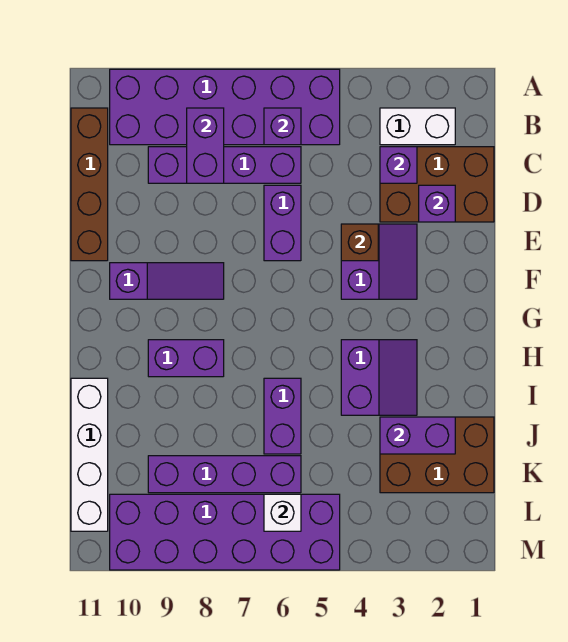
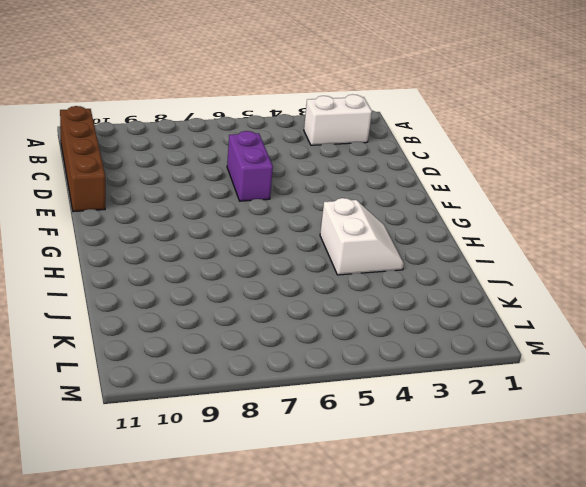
white slope H3:I4 level 1 top 4 -> purple slope H3:I4 level 1 top 4
none -> purple brick A5:B10 level 1
none -> brown brick C1:D3 level 1
none -> purple brick C6:C9 level 1

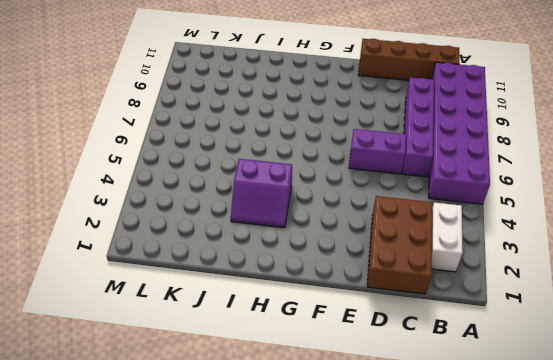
none -> purple slope E3:F4 level 1 top 4
none -> purple slope F8:F10 level 1 top 10
none -> purple brick H8:H9 level 1

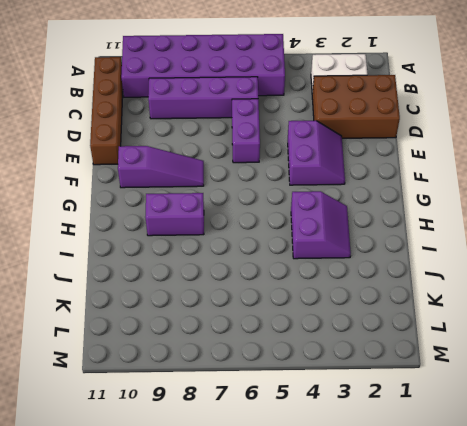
none -> purple brick I6:J6 level 1
none -> white brick I11:L11 level 1
none -> brown brick J1:K3 level 1

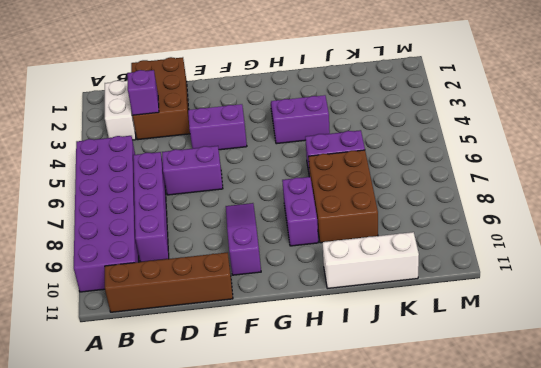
brown brick I7:J9 level 1 -> brown brick J1:K3 level 1
white brick I11:K11 level 1 -> white brick I11:L11 level 1
none -> purple brick K6:K9 level 1
none -> purple brick L5:M10 level 1
none -> purple brick B6 level 2

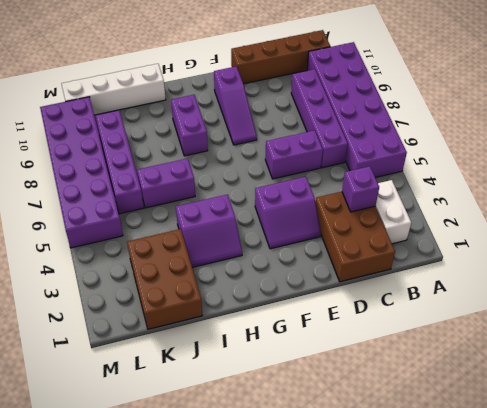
none -> purple brick B6 level 2
none -> purple brick B8:C8 level 2
none -> purple brick D2 level 2

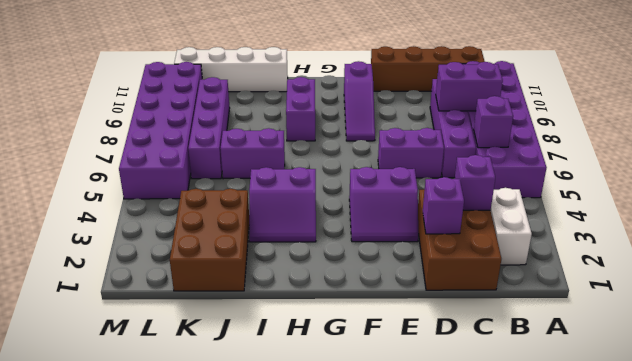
none -> brown brick E4 level 2
none -> purple brick J2:J3 level 2
none -> white brick L6 level 2

